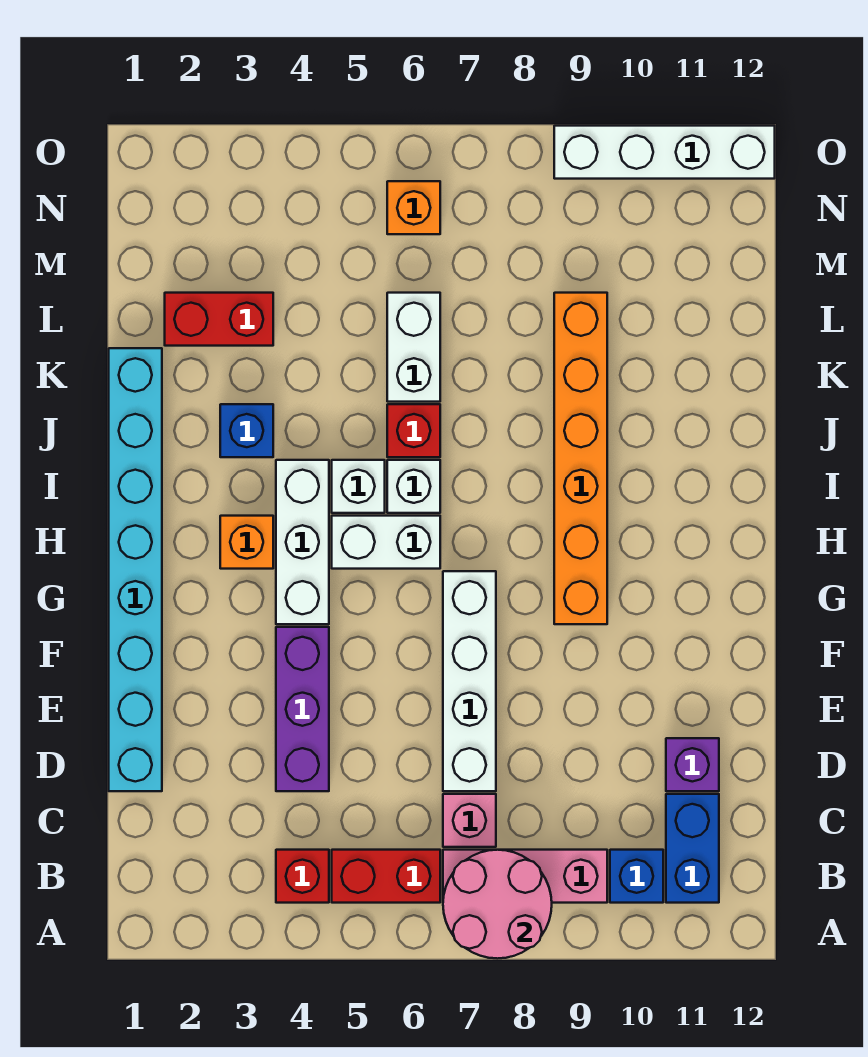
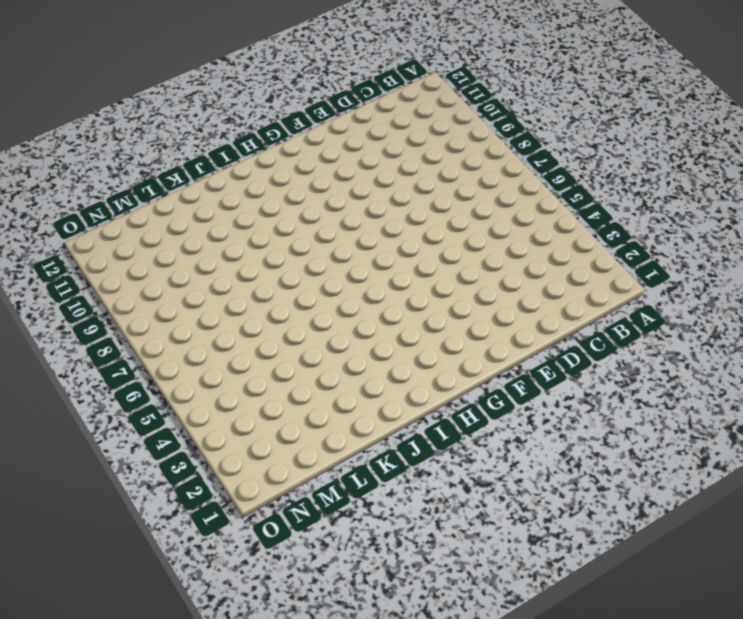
none -> red brick B4 level 1
none -> red brick B5:B6 level 1
none -> pink brick B7:B9 level 1

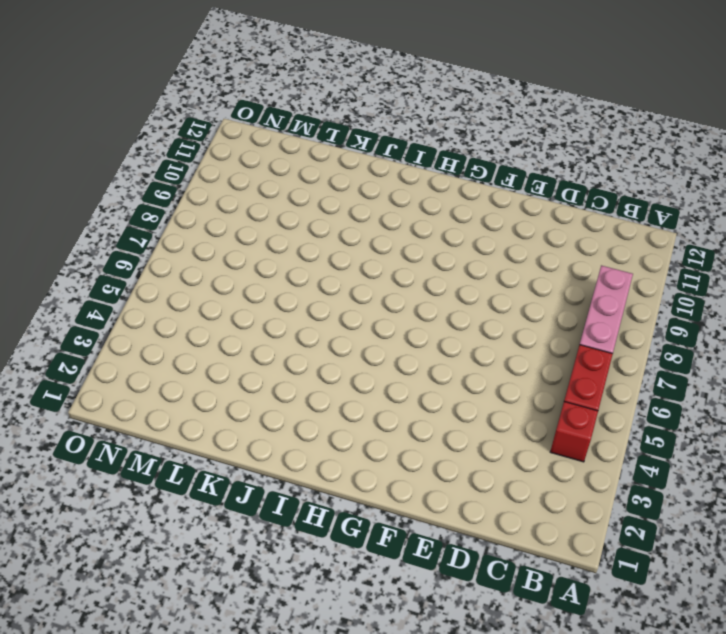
none -> blue brick B10 level 1
none -> blue brick B11:C11 level 1
none -> pink brick C7 level 1

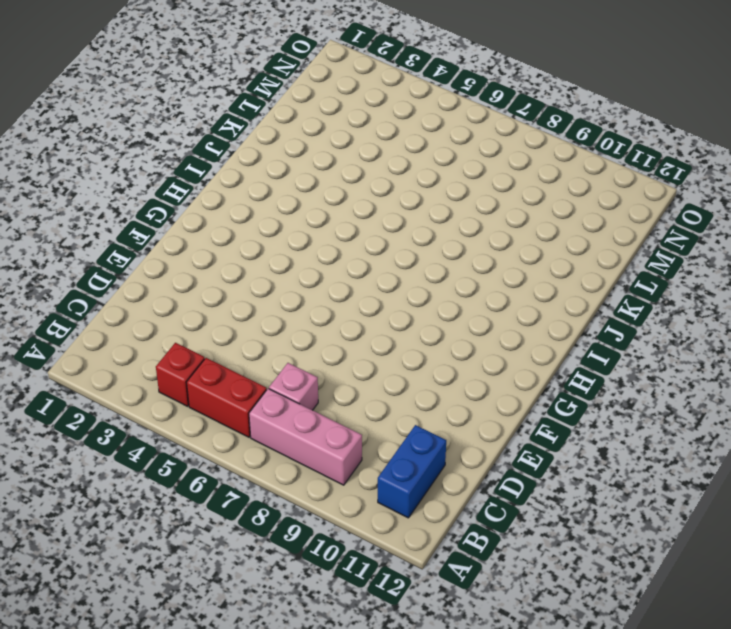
none -> blue brick B10 level 1
none -> cyan brick D1:K1 level 1
none -> purple brick D4:F4 level 1

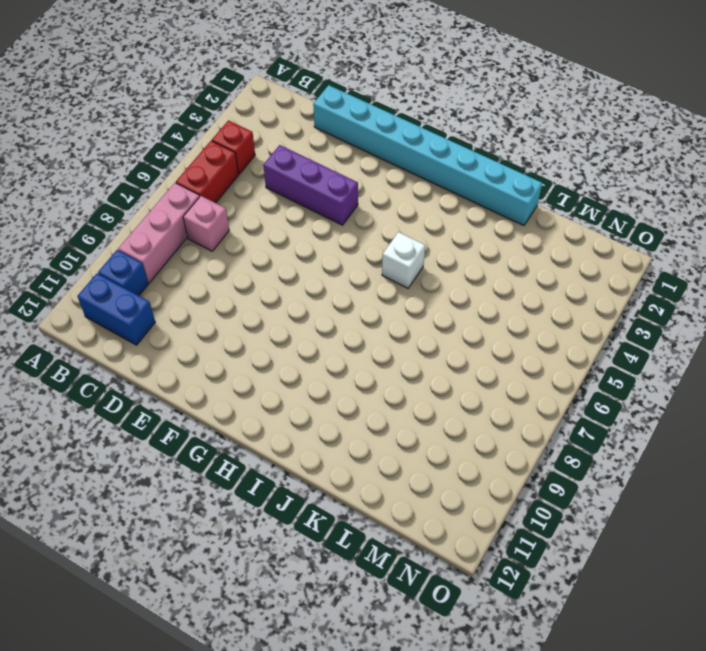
none -> white brick D7:G7 level 1
none -> purple brick D11 level 1
none -> white brick G4:I4 level 1

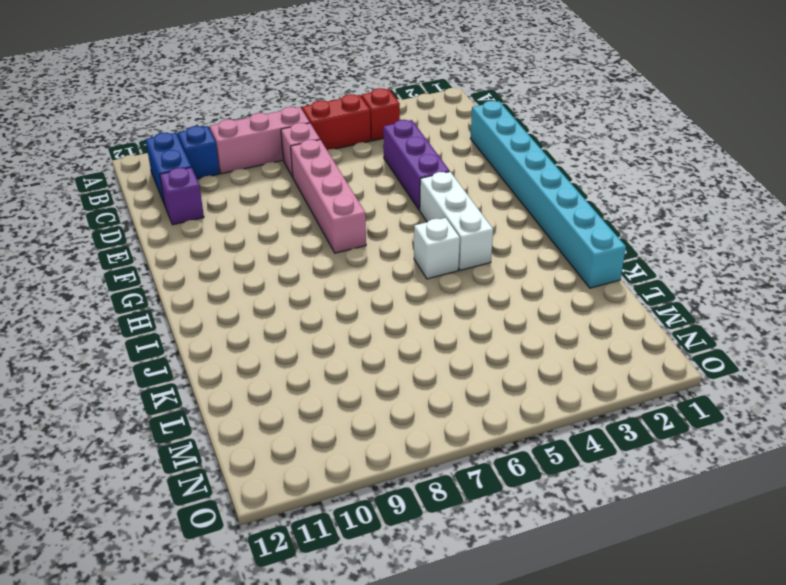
pink brick D7:G7 level 1 -> white brick D7:G7 level 1
none -> orange brick G9:L9 level 1
none -> orange brick H3 level 1
none -> white brick H5:H6 level 1

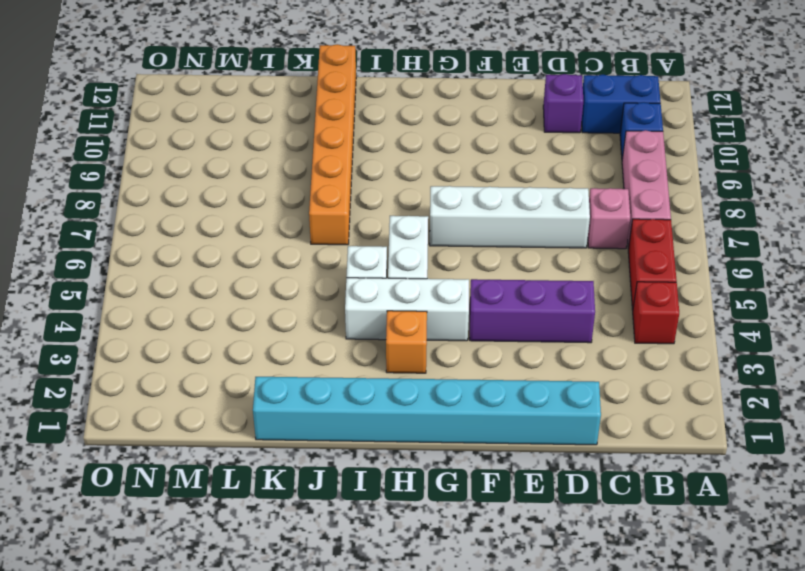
orange brick J7:J12 level 1 -> orange brick G9:L9 level 1
none -> white brick I6 level 1
none -> blue brick J3 level 1
none -> red brick J6 level 1

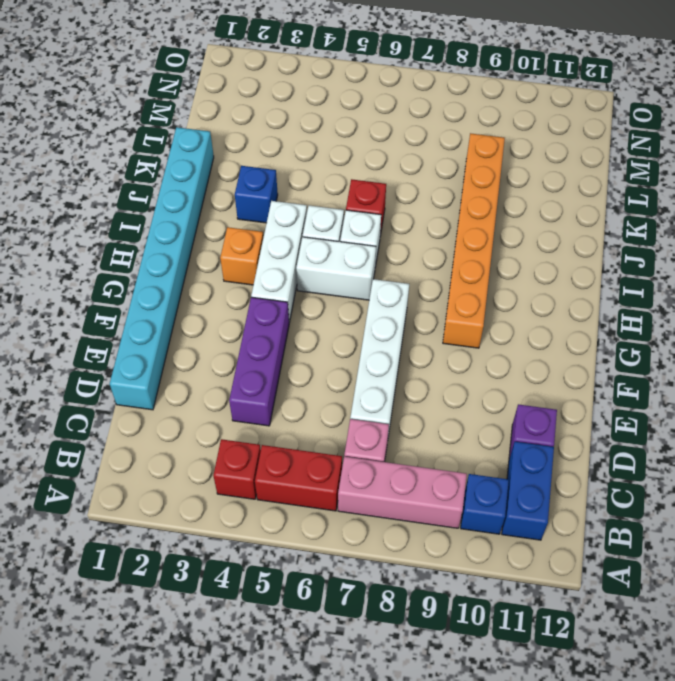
none -> white brick K6:L6 level 1
none -> red brick L2:L3 level 1
none -> orange brick N6 level 1

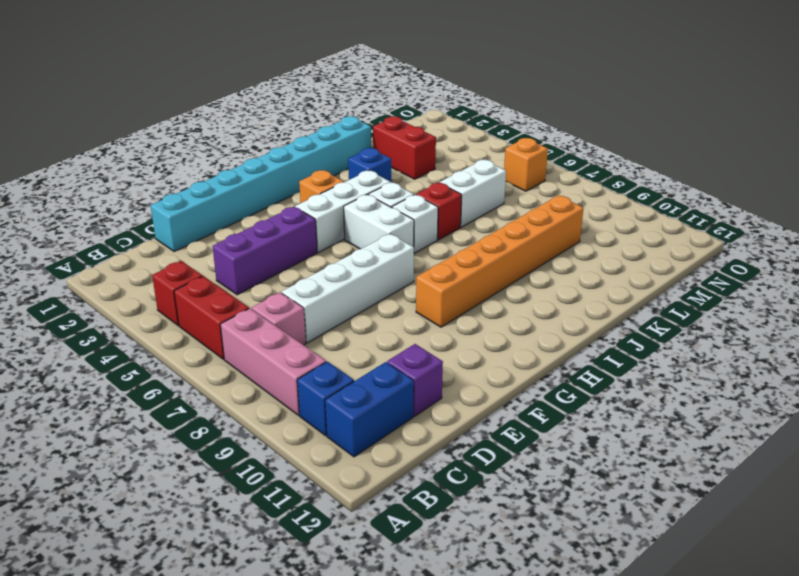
none -> white brick O9:O12 level 1
none -> pink round brick A7:B8 level 2

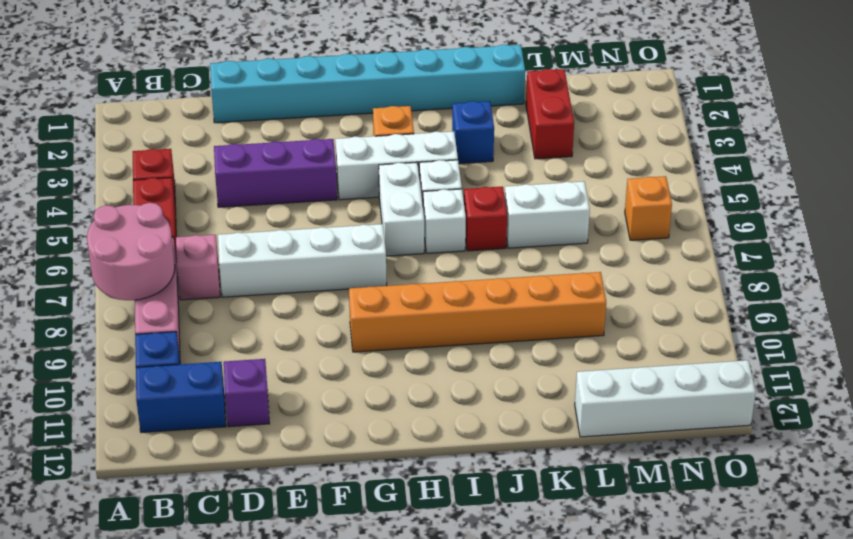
white brick L12:O12 level 1 -> white brick O9:O12 level 1

